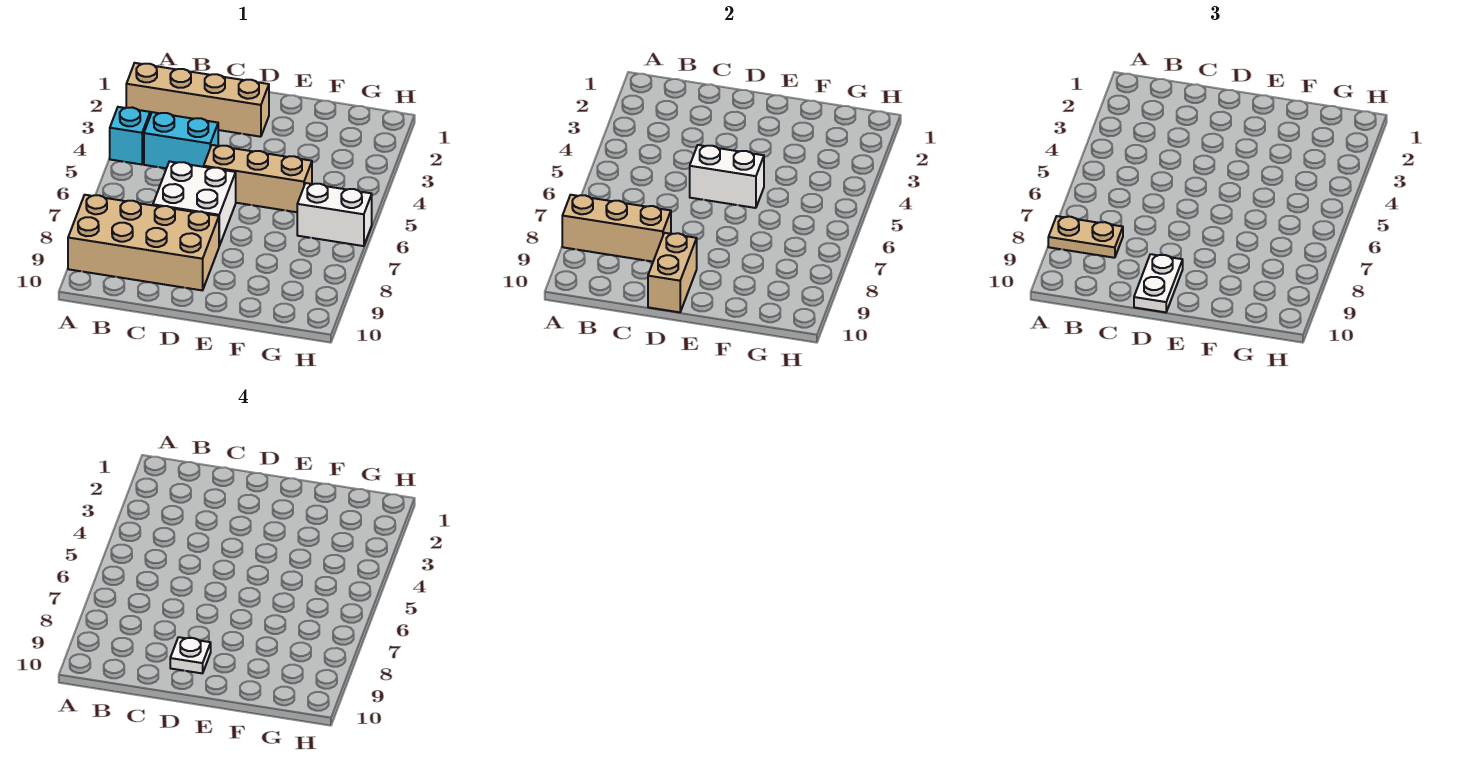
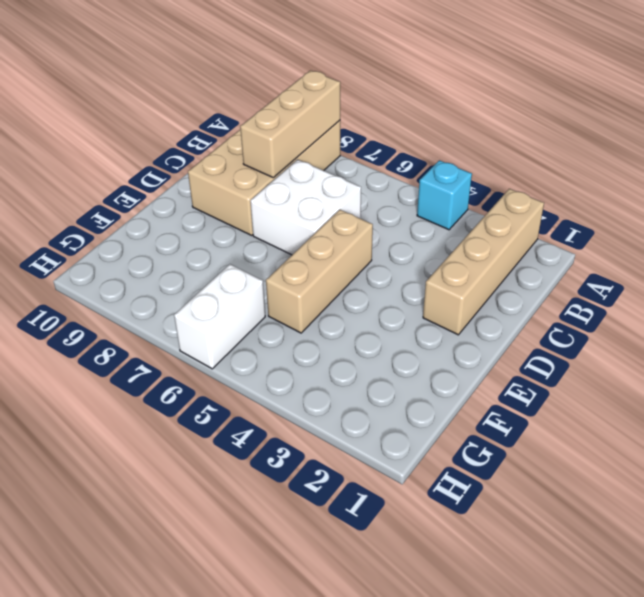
none -> cyan brick B4:C4 level 1
none -> white brick D5:E5 level 2
none -> tan brick D9:D10 level 2

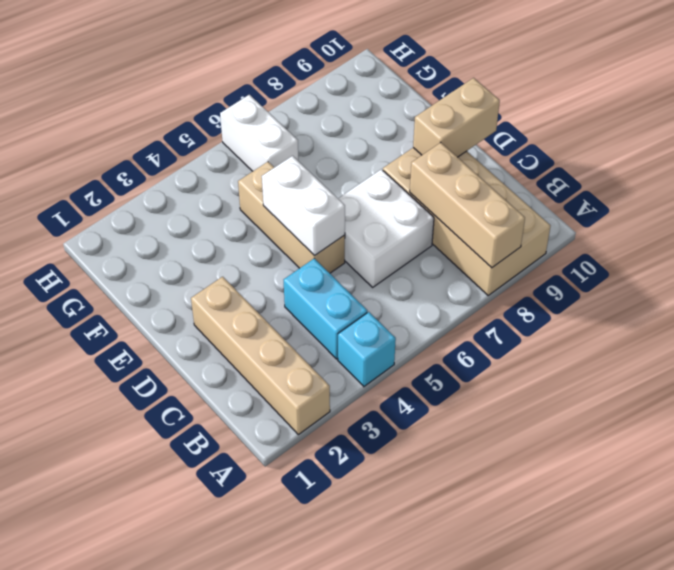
none -> tan plate A8:B8 level 3
none -> white plate D9:D10 level 3
none -> white plate D9 level 4

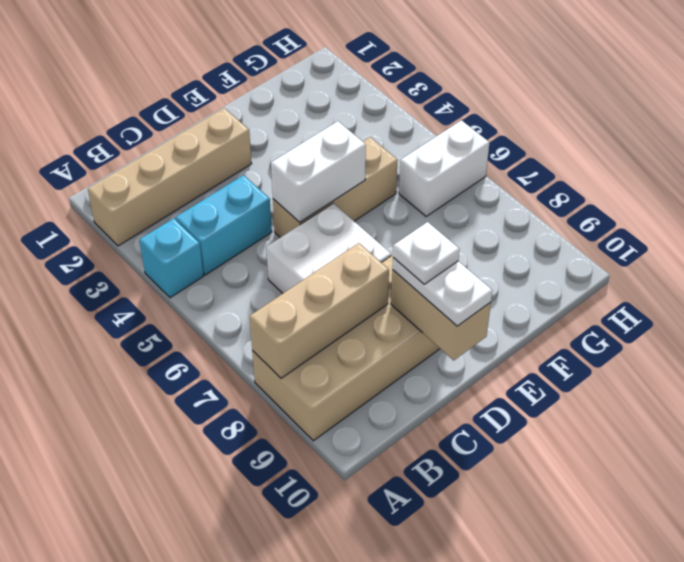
none -> tan plate A8:B8 level 3

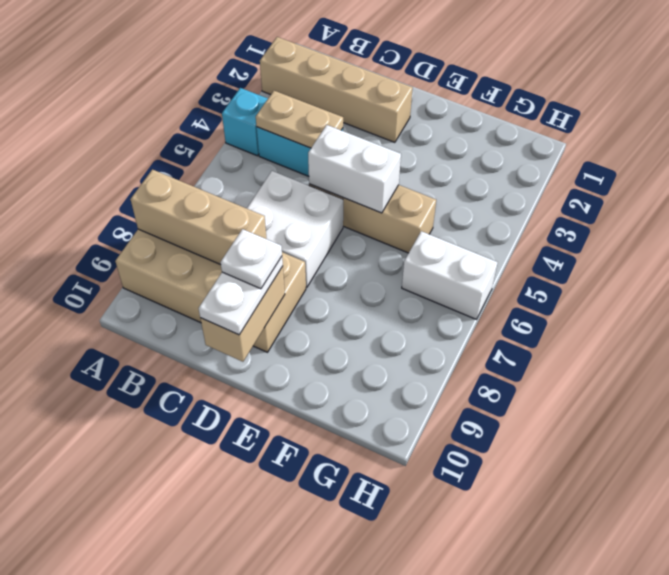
tan plate B4:C4 level 2 -> tan plate A8:B8 level 3

